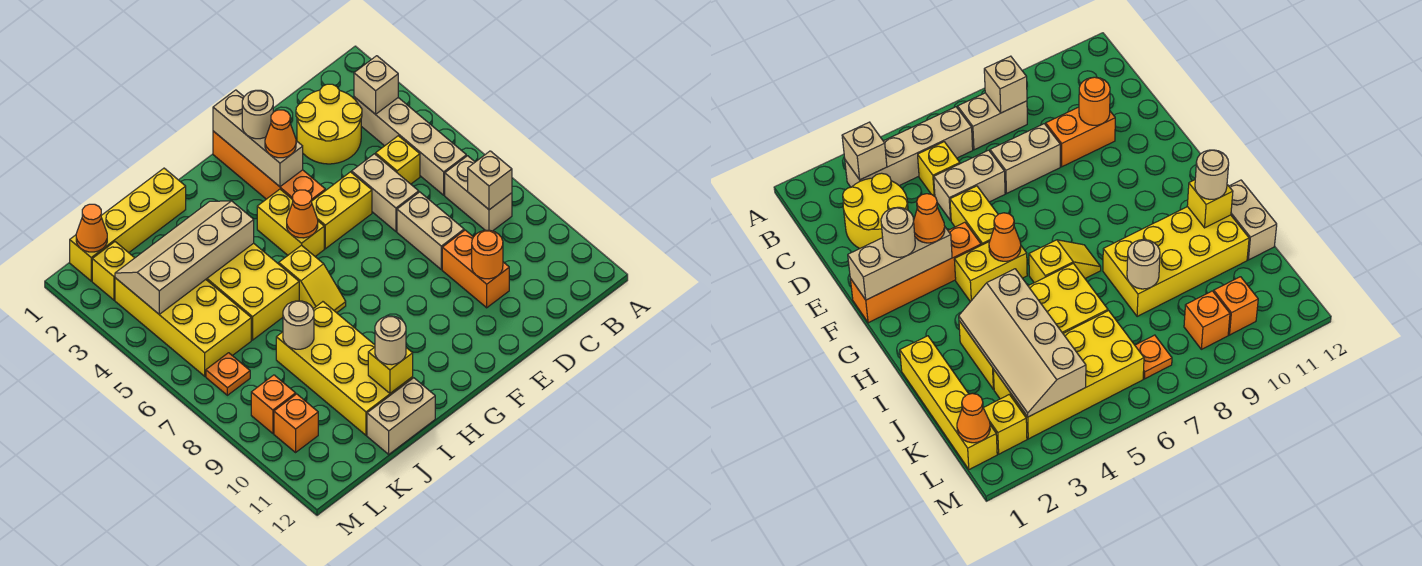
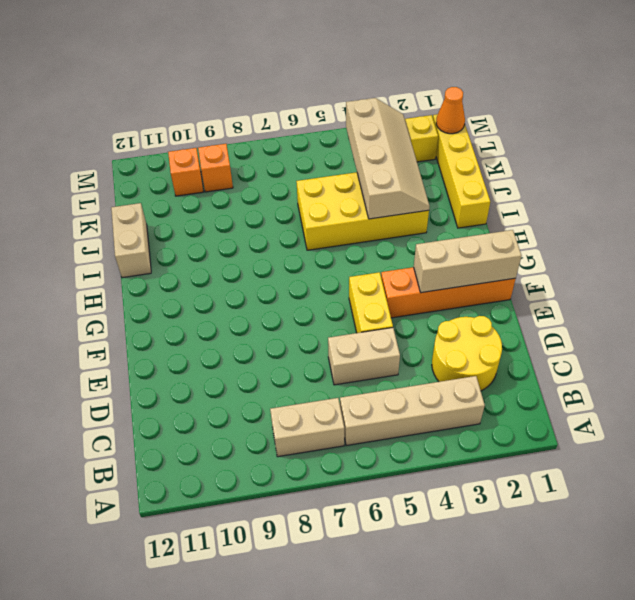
none -> yellow brick C5 level 1
none -> tan brick D7:D8 level 1
none -> orange brick D9:D10 level 1
none -> yellow brick G4:G5 level 1

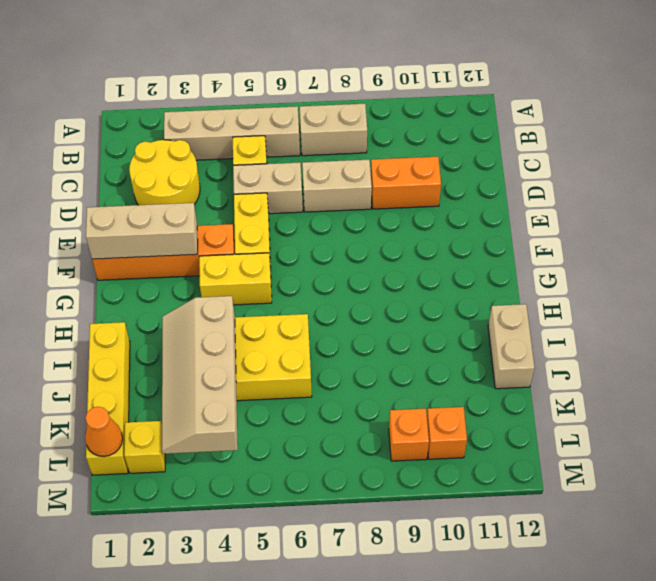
none -> yellow slope H6:H7 level 1 top 6
none -> yellow brick I8:J11 level 1
none -> yellow brick K3:L6 level 1
none -> orange plate L7 level 1

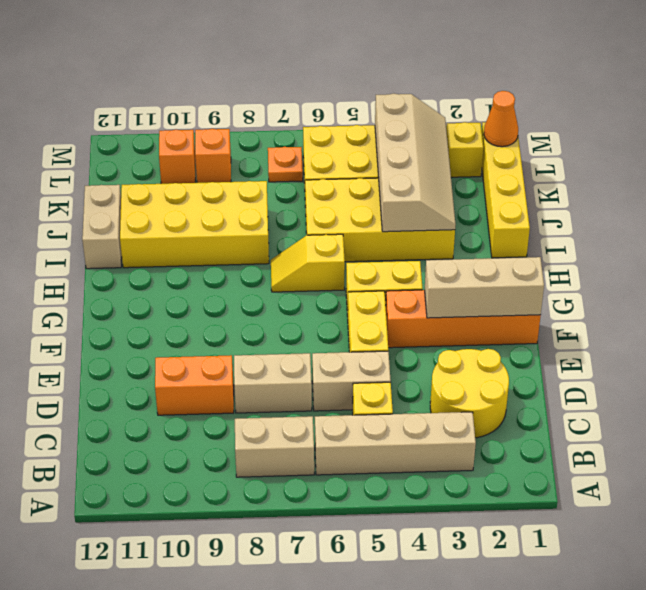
none -> tan brick B3 level 2
none -> tan brick B8 level 2
none -> orange round brick D10 level 2
none -> orange cone G5 level 2

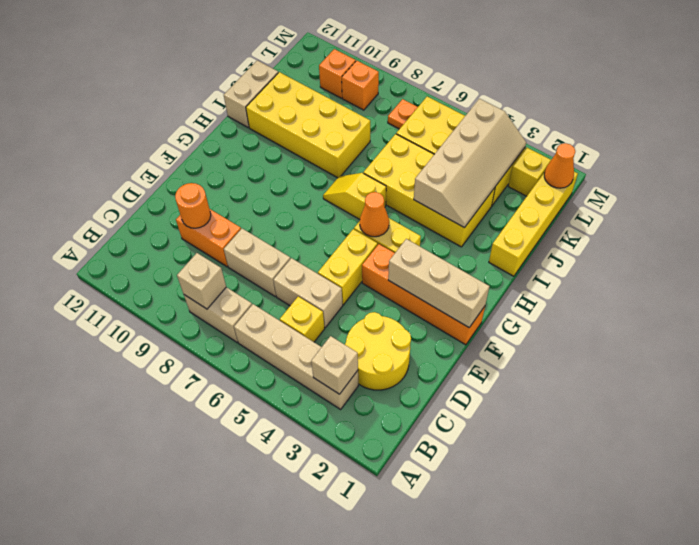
none -> yellow brick I11 level 2
none -> tan round brick J8 level 2
none -> tan round brick F2 level 3
none -> orange cone F3 level 3

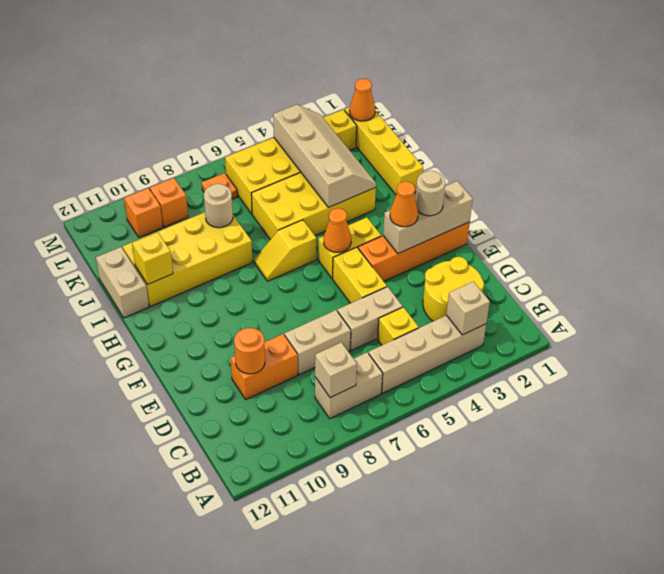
none -> tan round brick I11 level 3

